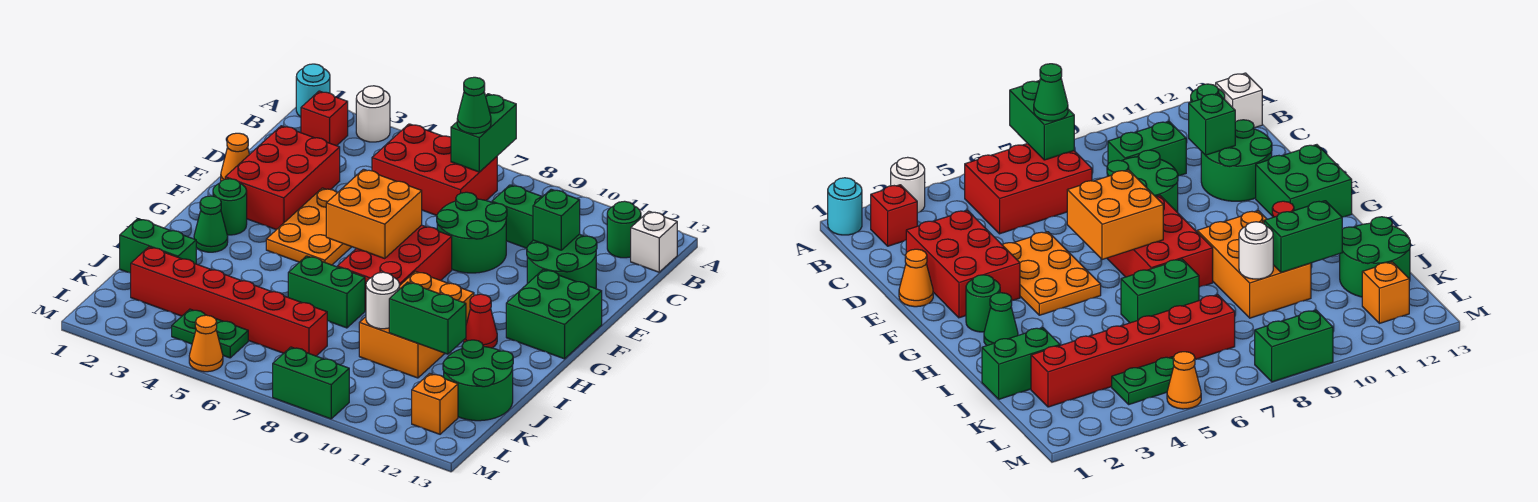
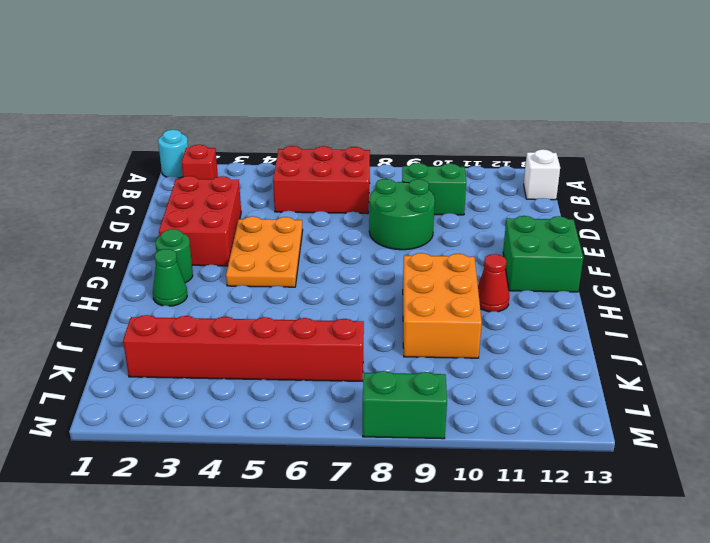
none -> white round brick A3 level 1
none -> green round brick B12 level 1
none -> green round brick D11:E12 level 1
none -> orange cone E1 level 1

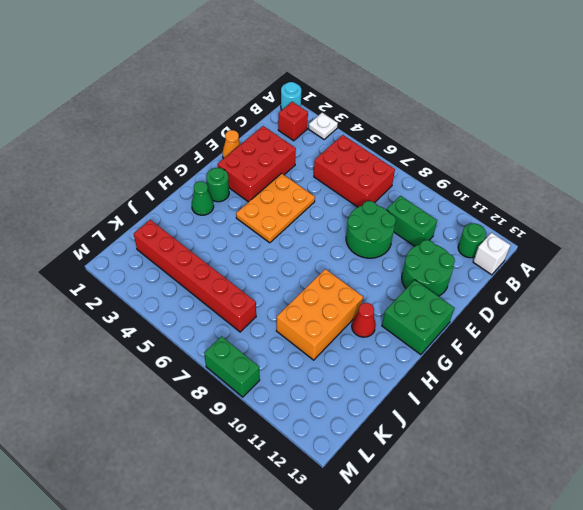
white plate A3 level 1 -> white round brick A3 level 1
none -> red brick F7:H8 level 1
none -> green brick I6:I7 level 1
none -> green brick J1:J2 level 1
none -> green round brick J12:K13 level 1

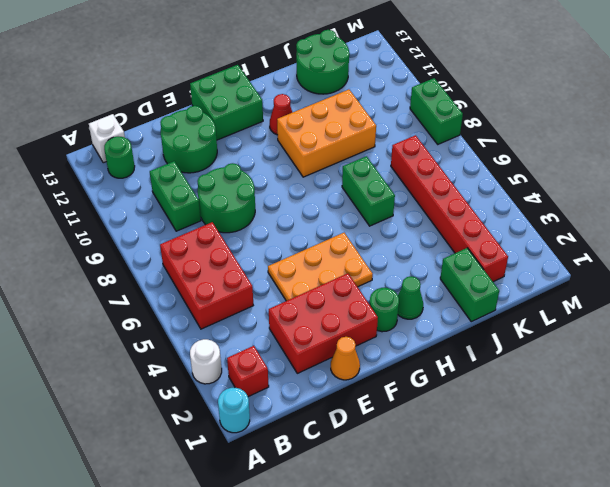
none -> red brick F7:H8 level 1
none -> green plate L4:L5 level 1
none -> orange brick L12 level 1
none -> orange cone M5 level 1

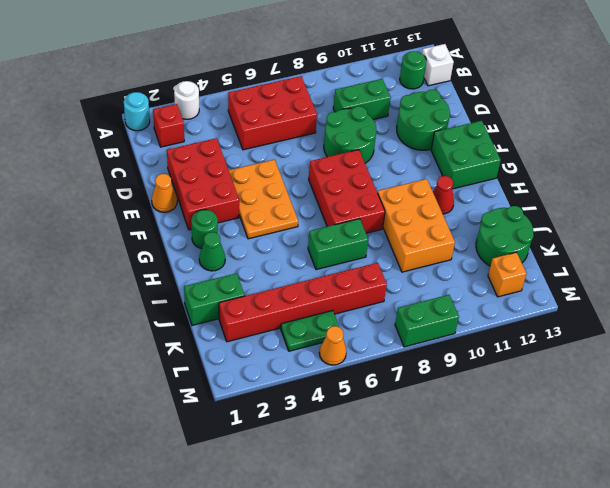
none -> green brick A7:B7 level 2
none -> green brick D11 level 2
none -> orange brick F6:G7 level 2
none -> white round brick J9 level 2

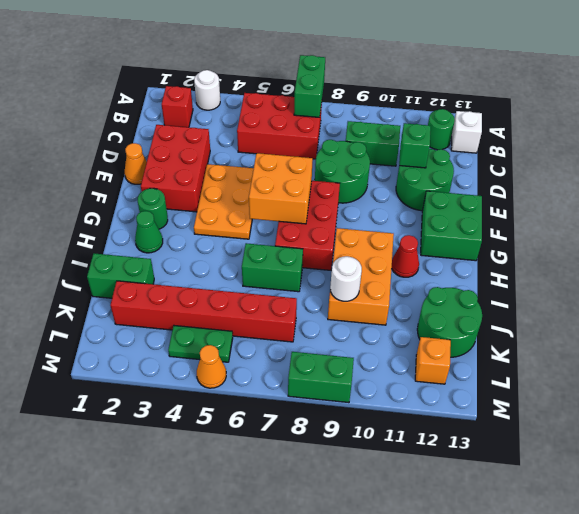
none -> cyan round brick A1 level 1
none -> green brick J10:J11 level 2
none -> green cone B7 level 3

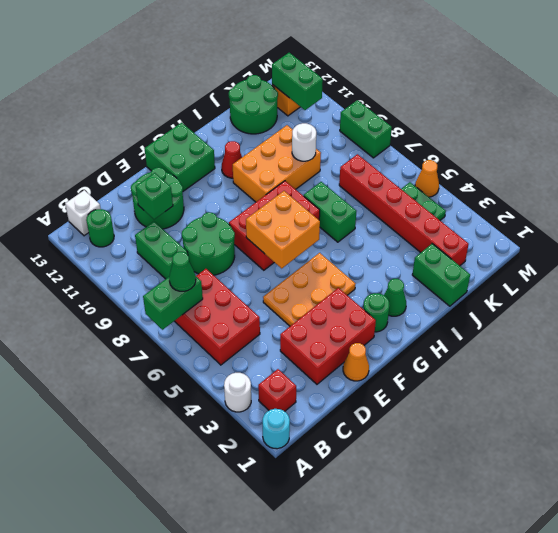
green brick L11:L12 level 2 -> green brick J10:J11 level 2

